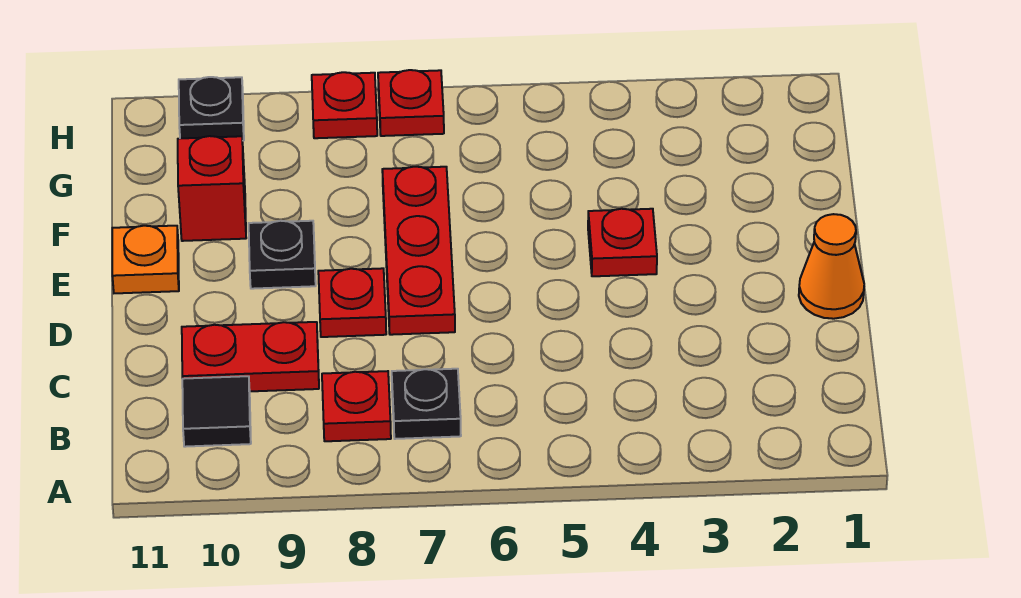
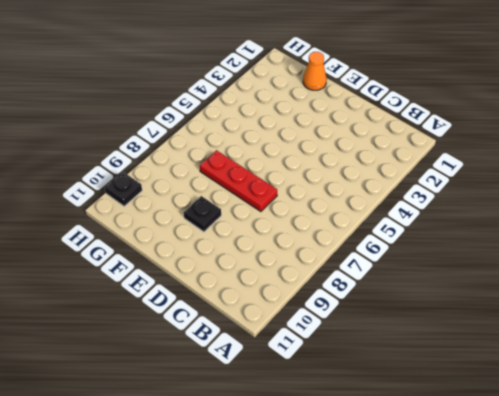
orange cone F1 level 1 -> orange cone D1 level 1
none -> black plate B7 level 1
none -> red plate B8 level 1
none -> black tile B10 level 1

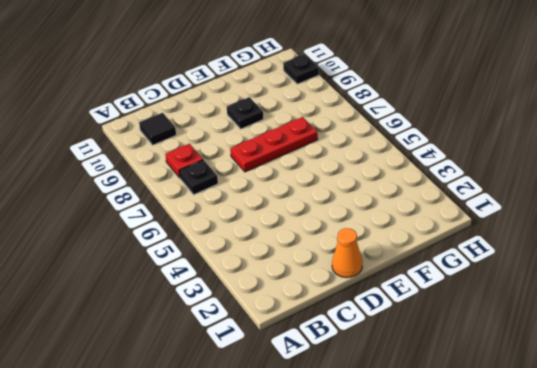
none -> red plate C9:C10 level 1
none -> red plate D8 level 1
none -> red plate E4 level 1

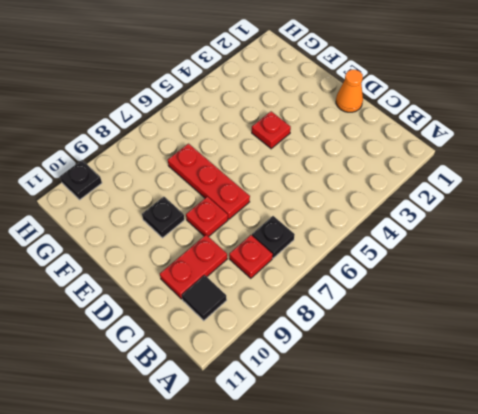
none -> orange plate E11 level 1
none -> red brick F10 level 1
none -> red plate H7 level 1

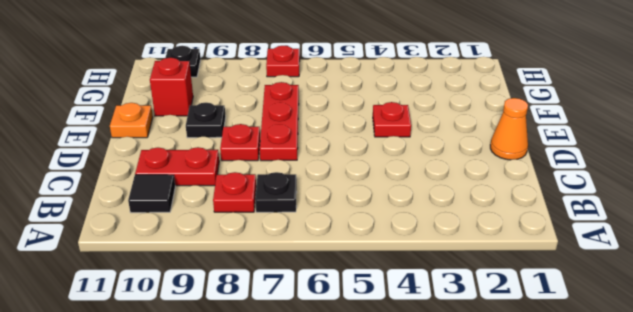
none -> red plate H8 level 1

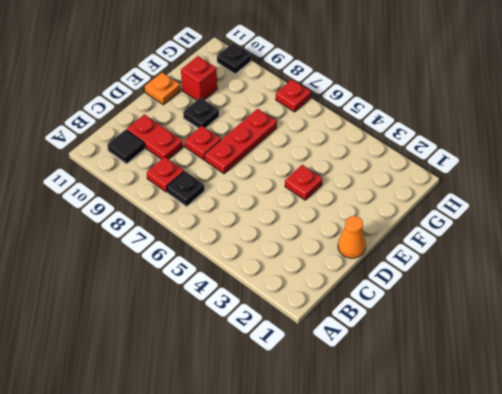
none -> red plate H8 level 1

